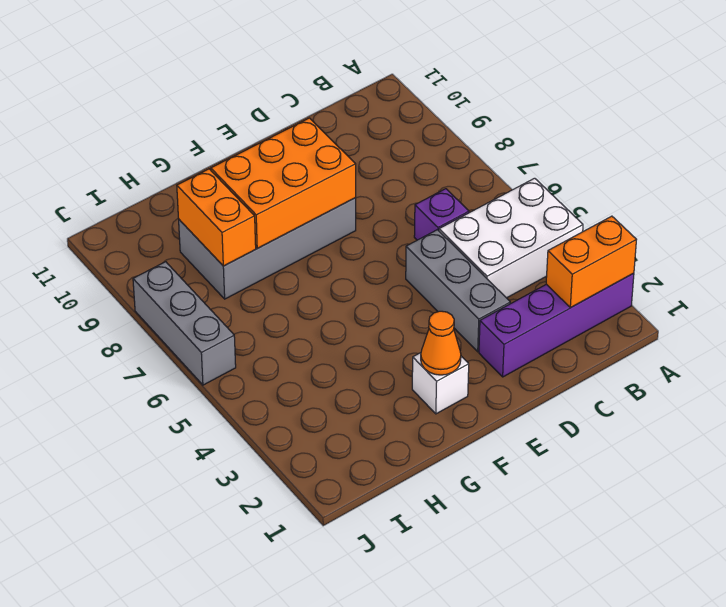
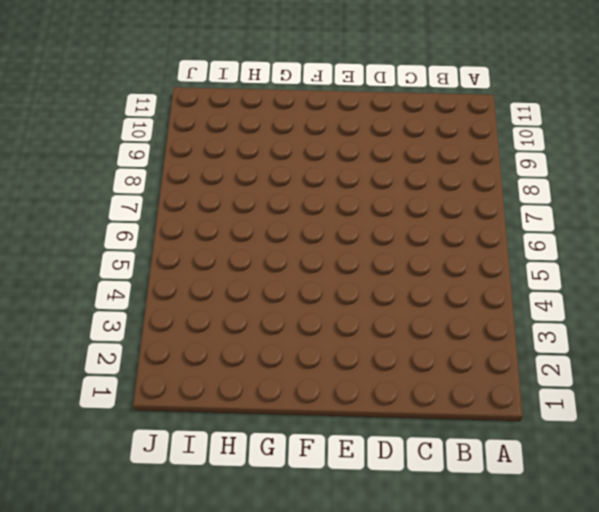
none -> purple brick A2:D2 level 1
none -> white brick A4:C5 level 1

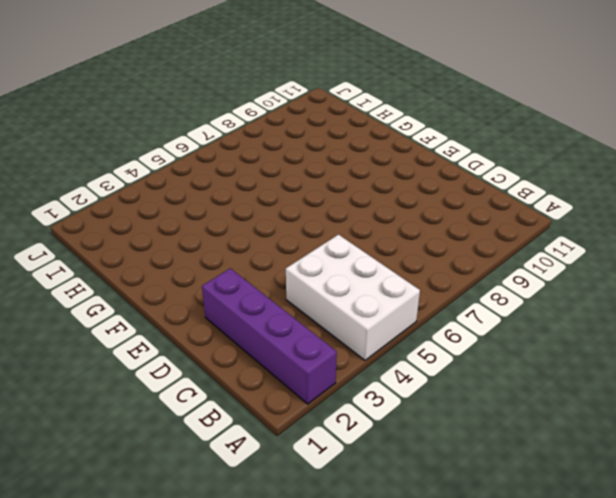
none -> purple brick C6 level 1
none -> grey brick D3:D5 level 1

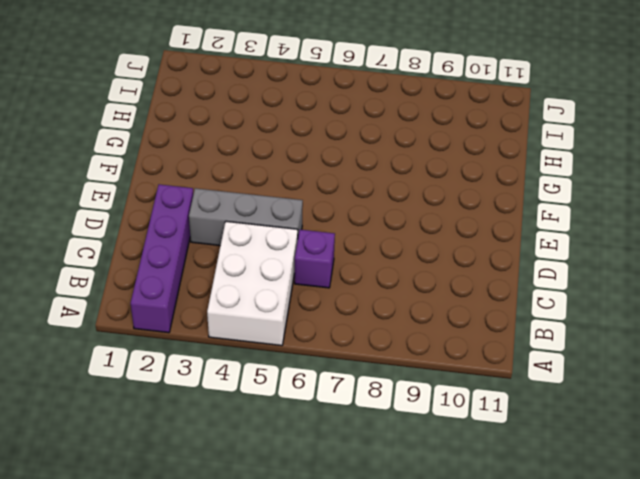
none -> grey brick E8:H9 level 1
none -> white brick F2 level 1

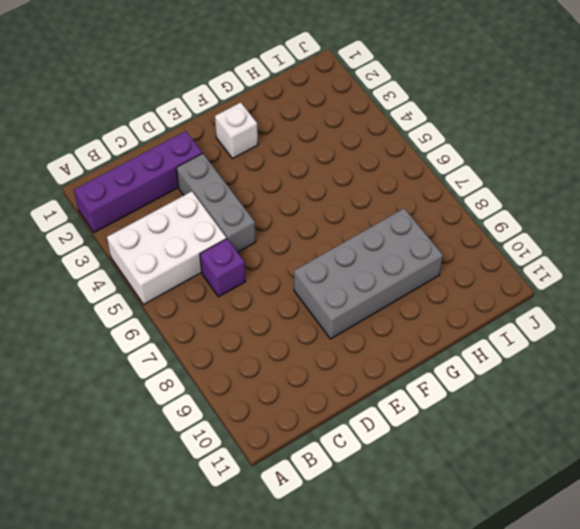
none -> grey brick J6:J8 level 1
none -> orange brick A2:B2 level 2

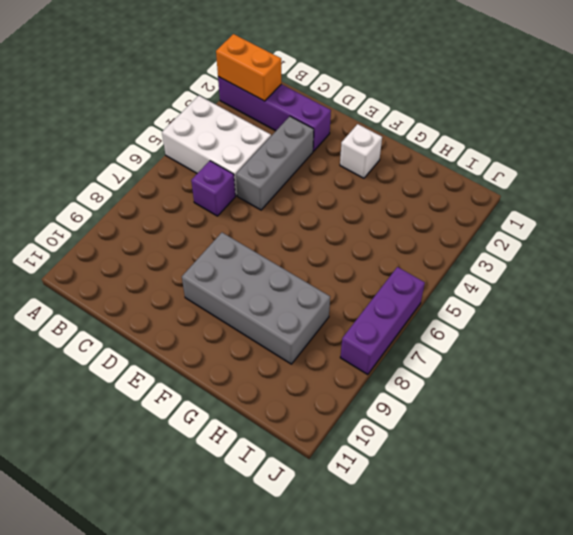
purple brick J6:J8 level 1 -> grey brick J6:J8 level 1
none -> orange brick E8:G9 level 2
none -> orange cone F2 level 2

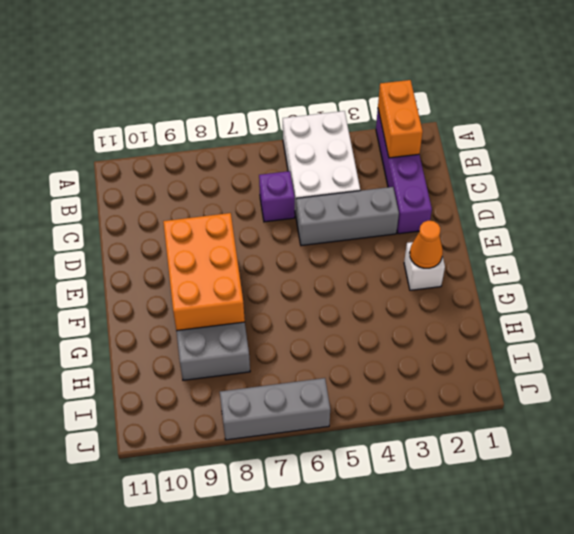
none -> orange brick H8:H9 level 2

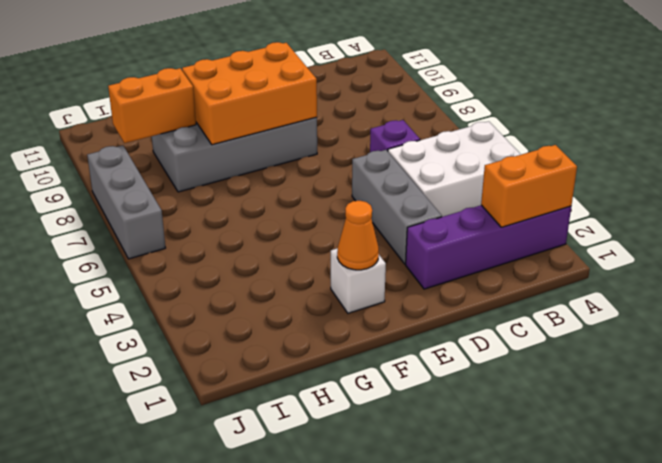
orange brick H9:I9 level 2 -> orange brick H8:H9 level 2

